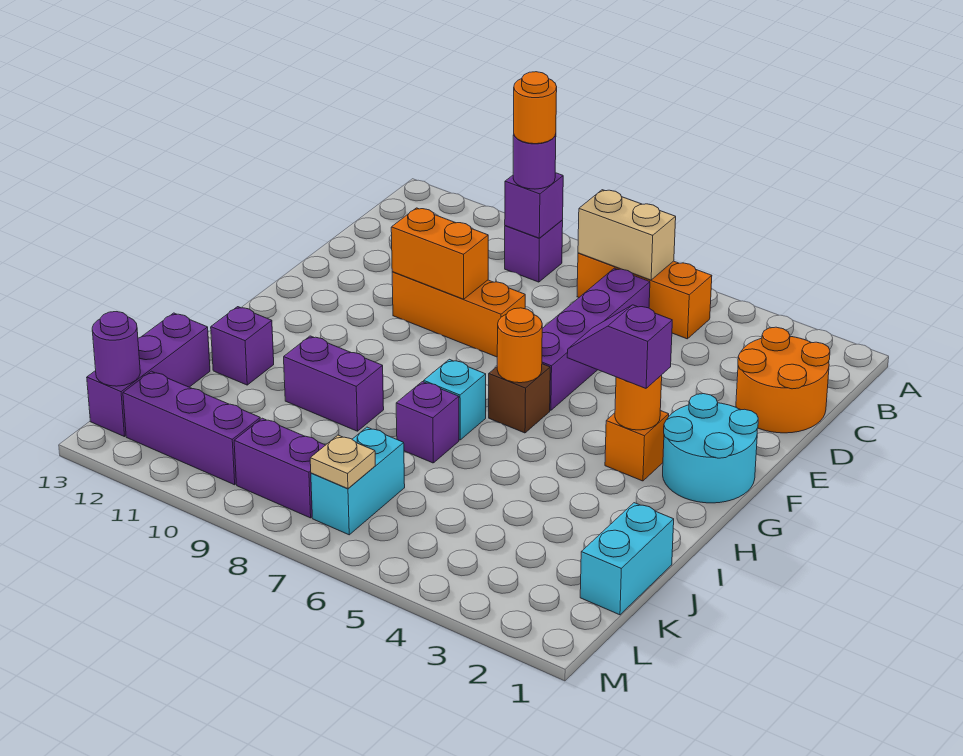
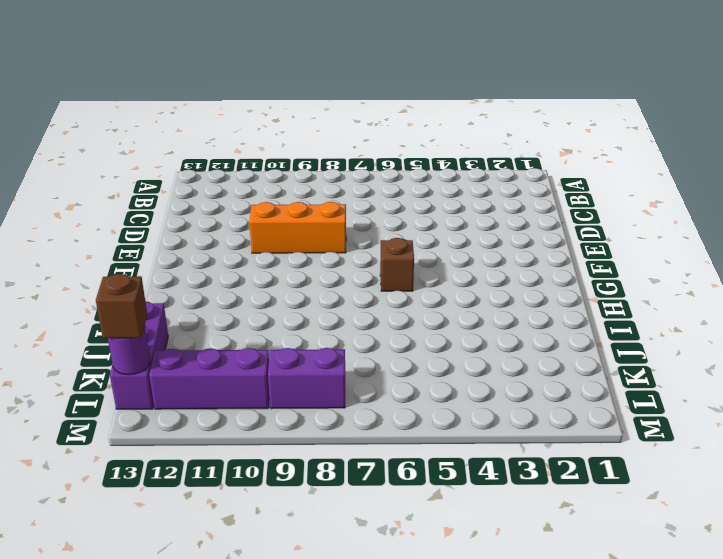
brown brick L13 level 3 -> none
none -> orange brick B5:B7 level 1
none -> purple brick B9 level 1
none -> orange round brick C1:D2 level 1

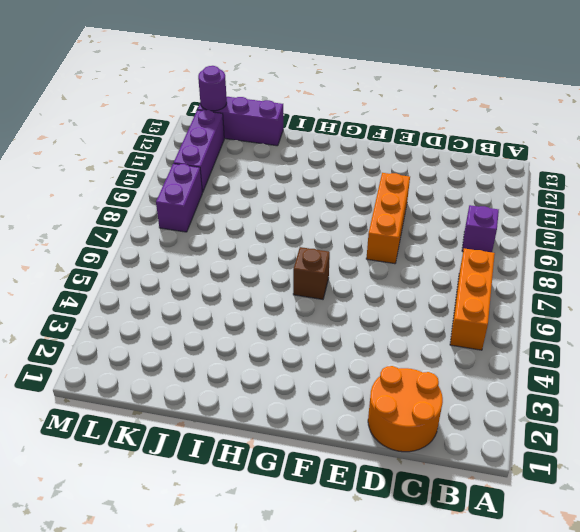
none -> purple brick C6:F6 level 1
none -> cyan round brick F1:G2 level 1
none -> orange brick G3 level 1

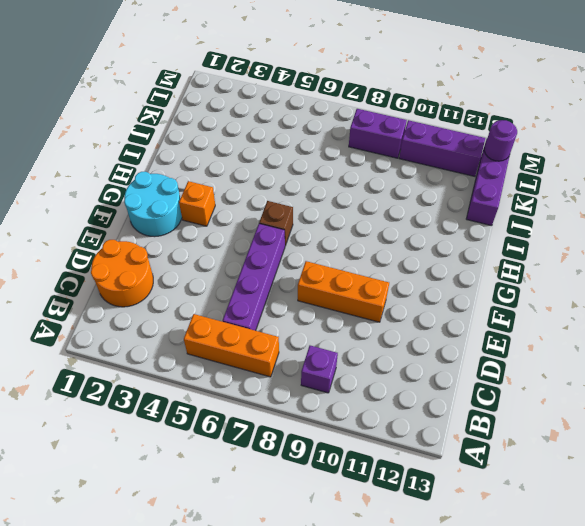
none -> cyan brick H7 level 1
none -> purple brick I7 level 1
none -> purple brick I9:I10 level 1

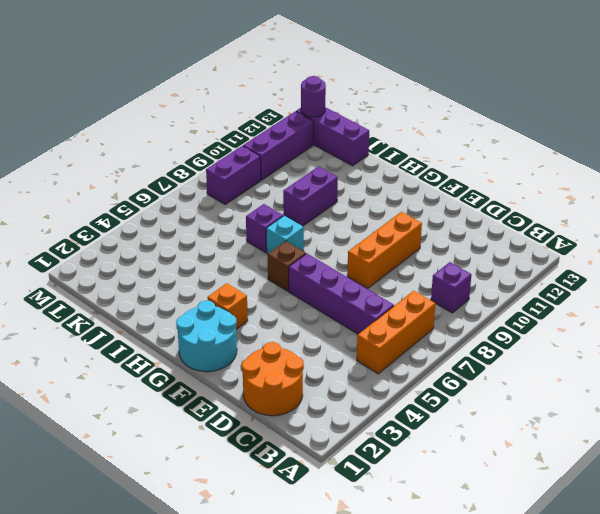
none -> purple brick I12 level 1
none -> cyan brick J1:K1 level 1
none -> cyan brick K7:L7 level 1

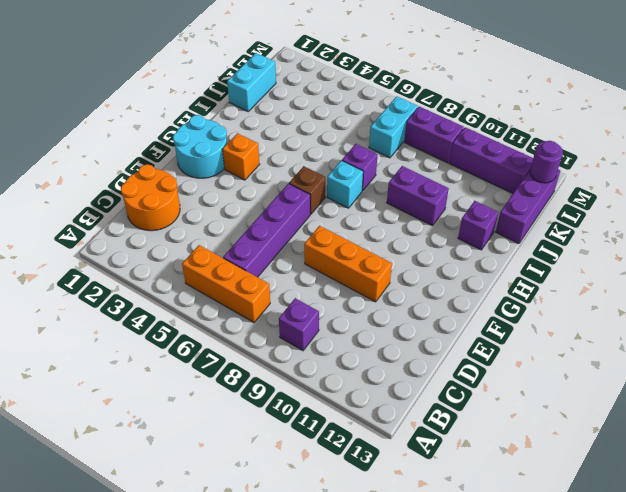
none -> tan brick B6:B7 level 2
none -> purple brick B9 level 2
none -> orange brick E9:E10 level 2

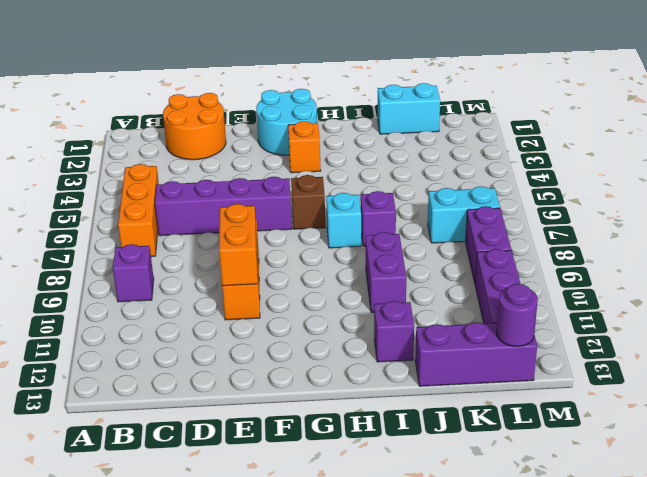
none -> tan brick B6:B7 level 2
none -> purple brick B9 level 2
none -> orange round brick G3 level 2

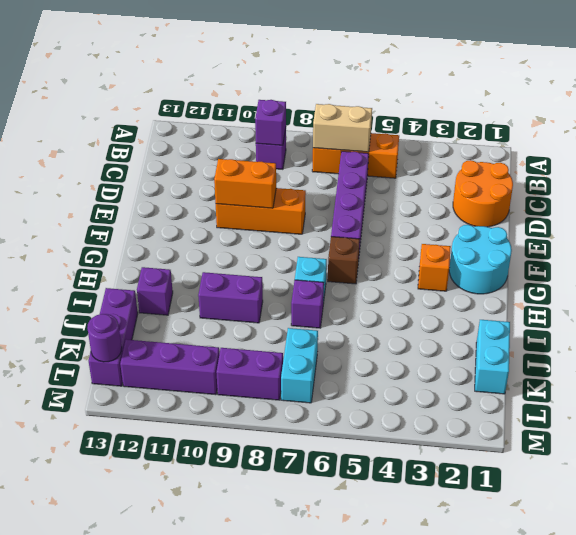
none -> orange round brick G3 level 2
none -> orange round brick G6 level 2
none -> tan plate L7 level 2

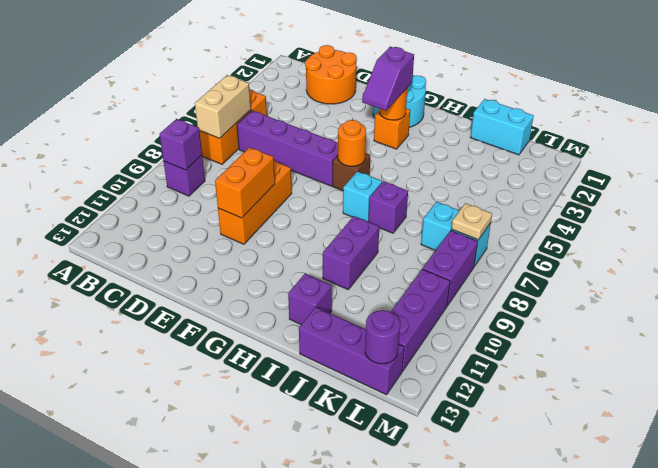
none -> purple round brick B9 level 3
none -> orange round brick B9 level 4

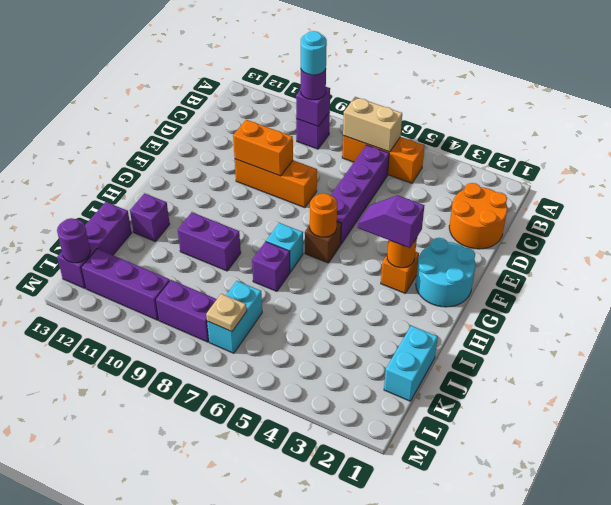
cyan round brick B9 level 4 -> orange round brick B9 level 4

